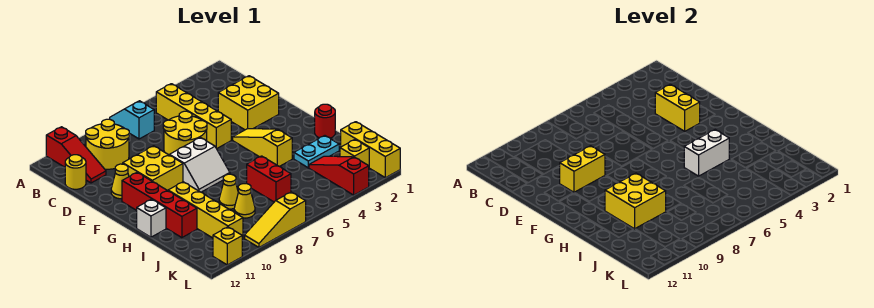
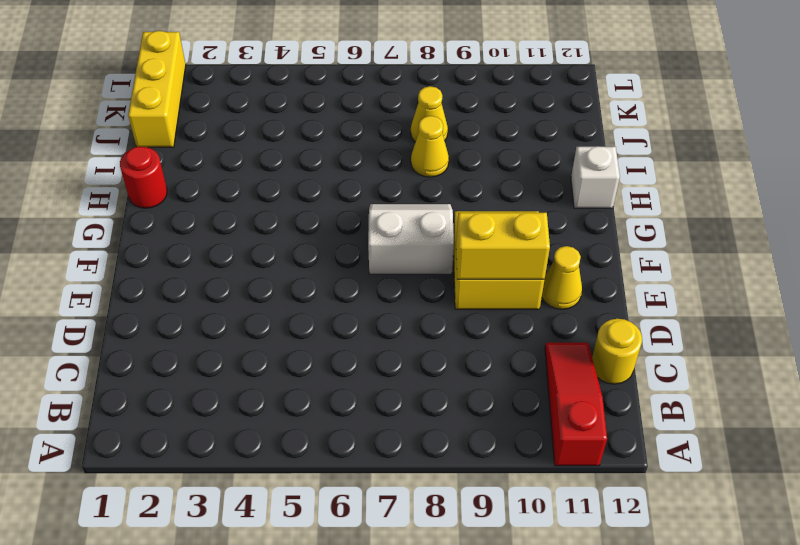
none -> cyan slope A7:B7 level 1 top B
none -> yellow brick B5:E5 level 1
none -> yellow round brick B9:C10 level 1

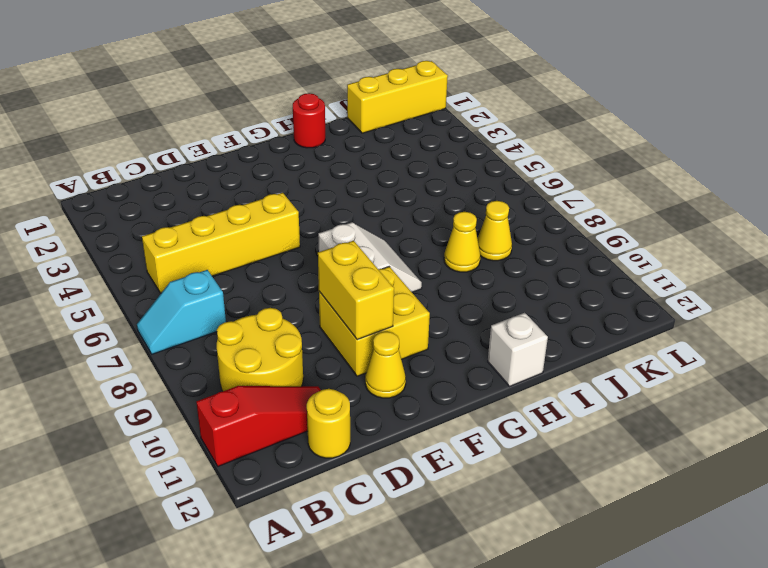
none -> yellow brick D2:E3 level 1
none -> yellow round brick D6:E7 level 1
none -> yellow slope F4:H4 level 1 top H

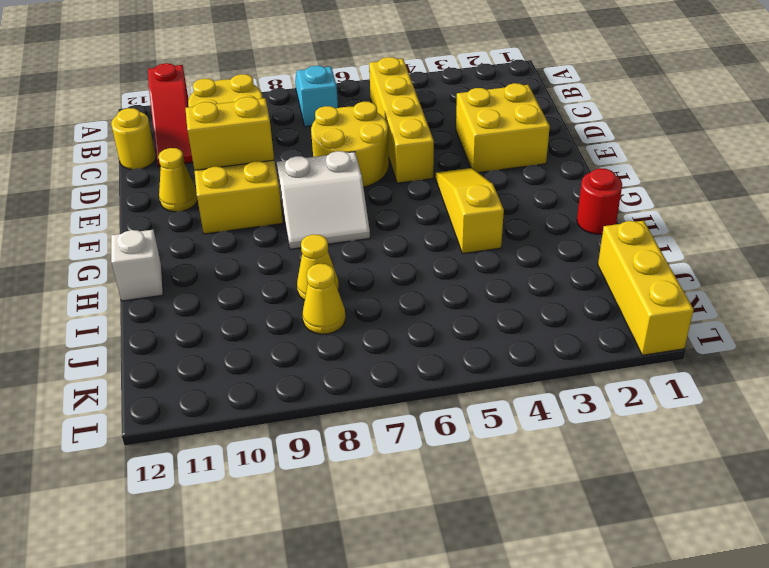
none -> red brick F11:I11 level 1
none -> yellow brick H10:K10 level 1
none -> cyan plate I2:I3 level 1

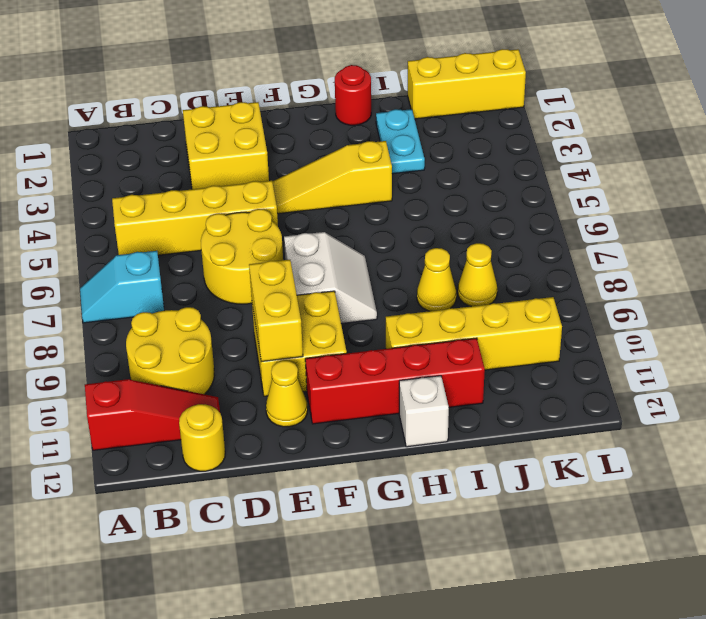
none -> red brick I6:J6 level 1
none -> red slope J3:L3 level 1 top L
none -> yellow brick K2 level 1

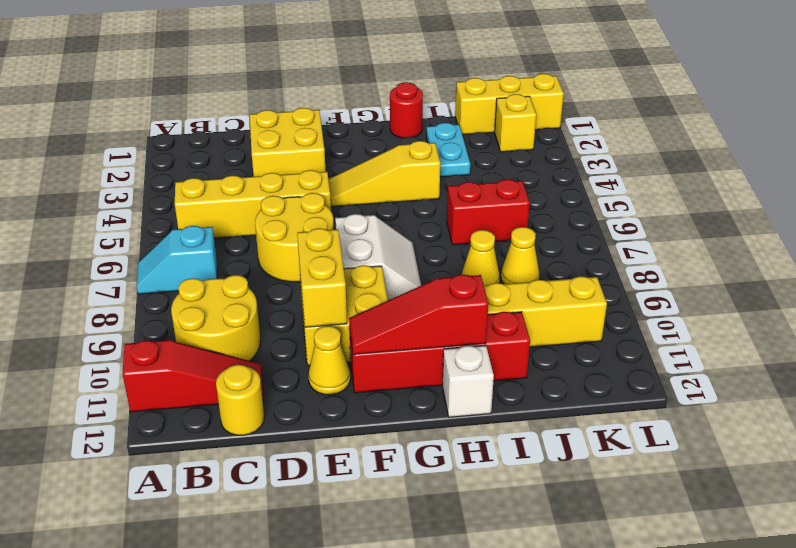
red slope F11:H11 level 2 top H -> red slope J3:L3 level 1 top L
none -> yellow slope L7:L9 level 1 top 7
none -> yellow brick L11 level 1
none -> yellow brick D3:E3 level 2

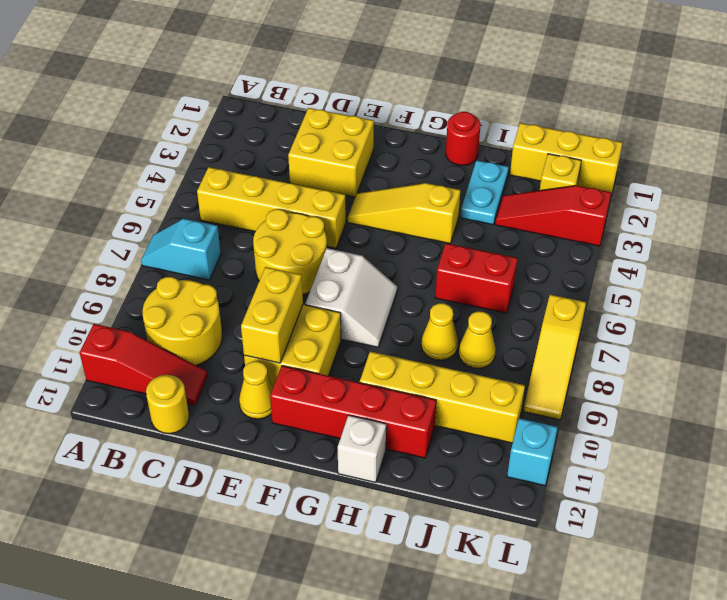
cyan brick L11 level 1 -> yellow brick L11 level 1
none -> yellow brick D3:E3 level 2
none -> white brick H4:H5 level 2
none -> yellow brick H9:I10 level 2

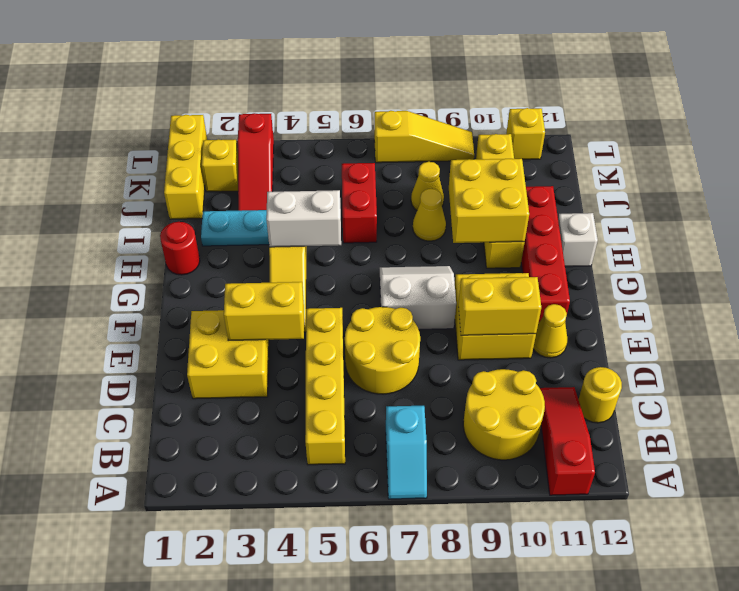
yellow brick E3:E4 level 2 -> yellow brick D3:E3 level 2

